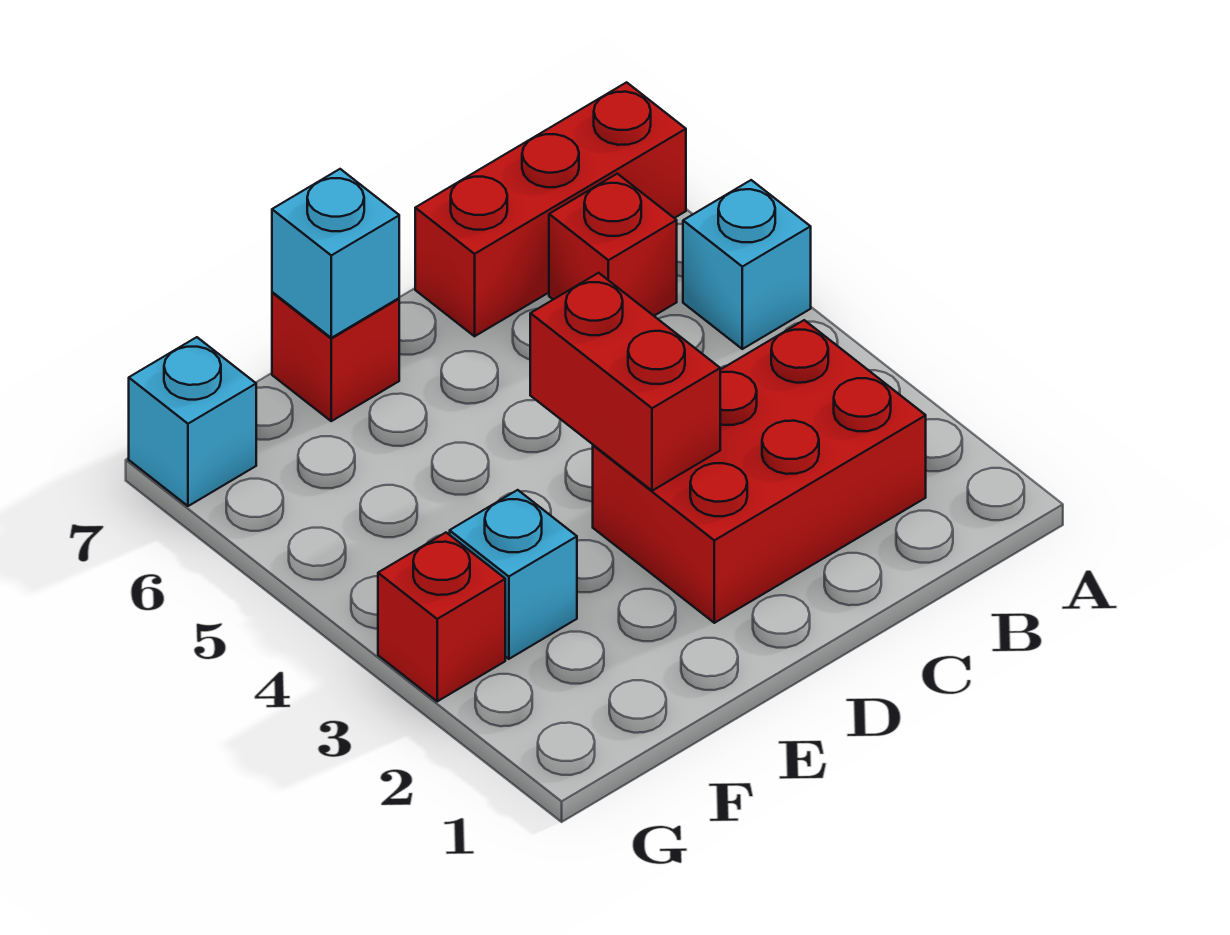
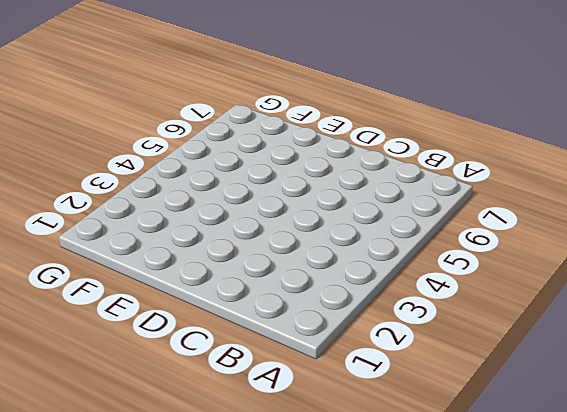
none -> cyan brick A5 level 1
none -> red brick A7:C7 level 1

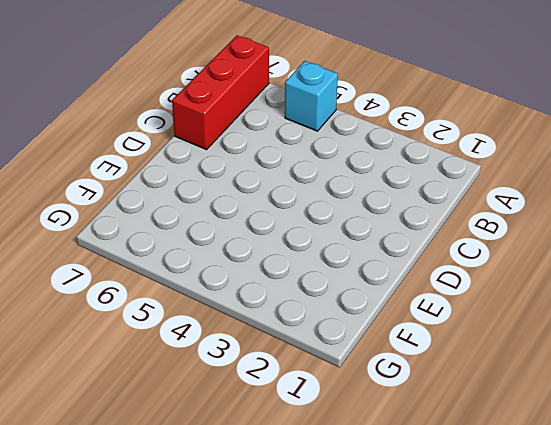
none -> red brick B2:D3 level 1
none -> red brick B6 level 1

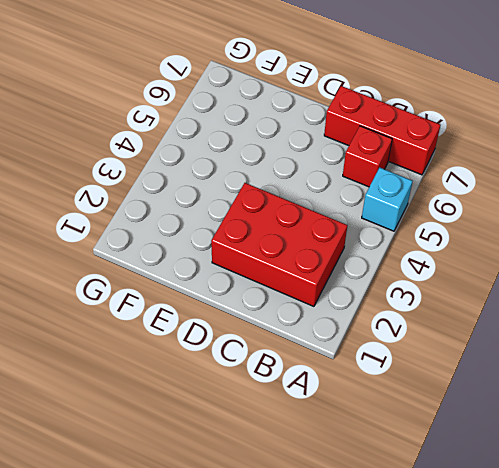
none -> red brick E7 level 1
none -> cyan brick F3 level 1

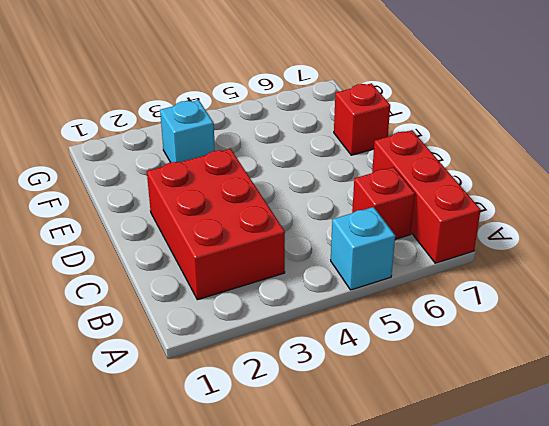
none -> red brick G3 level 1
none -> cyan brick G7 level 1

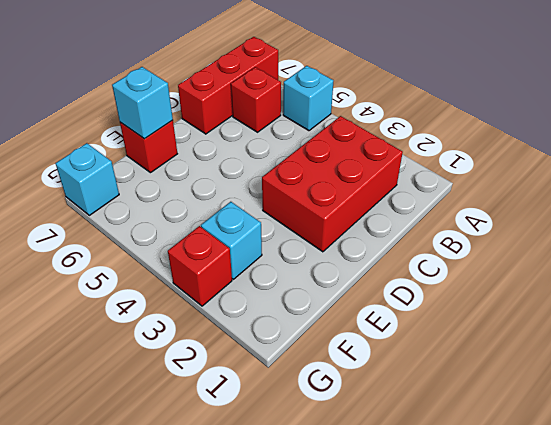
none -> red brick D3:D4 level 2

